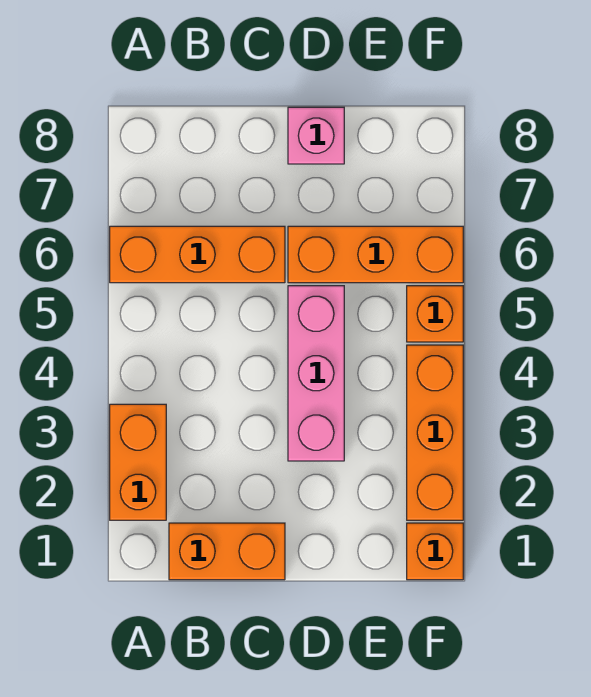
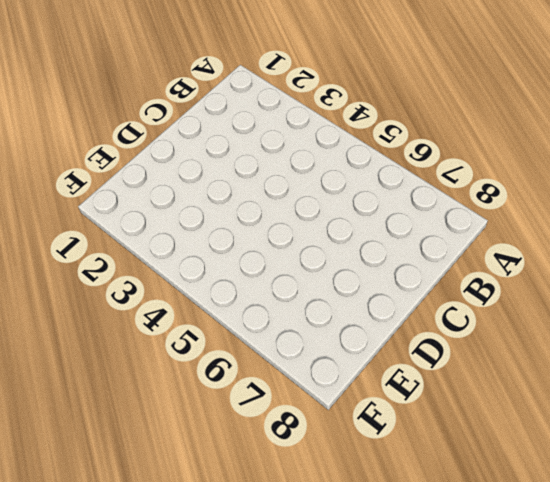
none -> orange brick A2:A3 level 1
none -> orange brick A6:C6 level 1

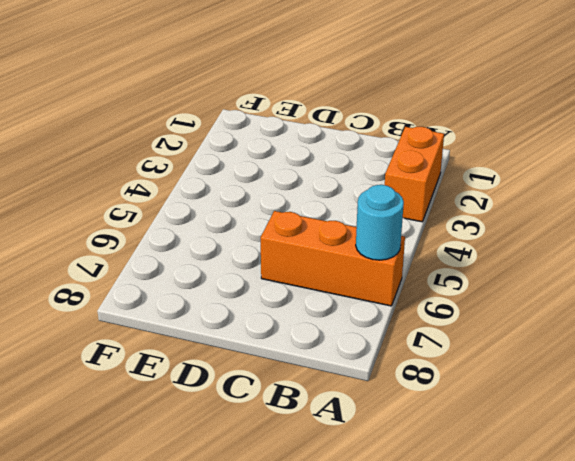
cyan round brick A6 level 2 -> none
none -> orange brick B1:C1 level 1
none -> pink brick D3:D5 level 1

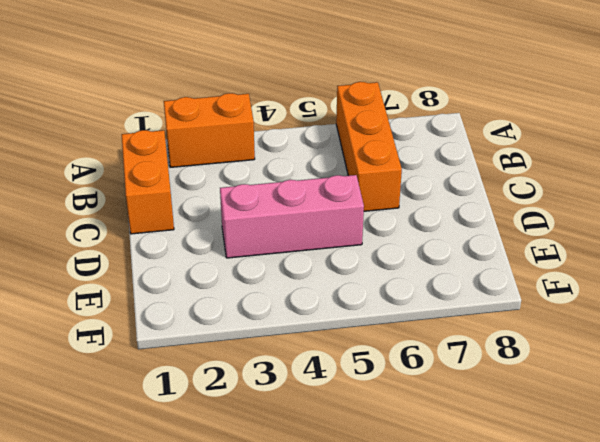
none -> orange brick D6:F6 level 1
none -> pink brick D8 level 1

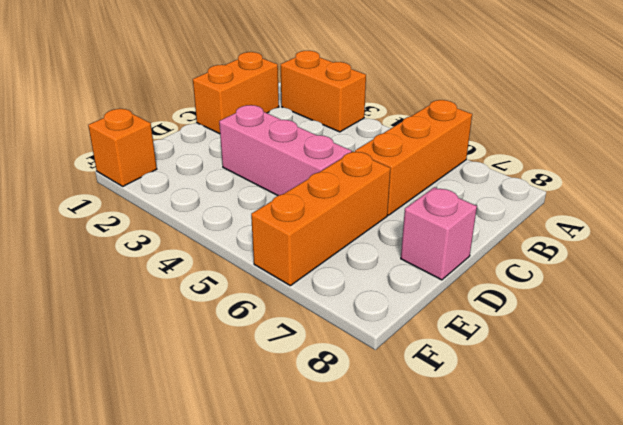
none -> orange brick F2:F4 level 1
none -> orange brick F5 level 1

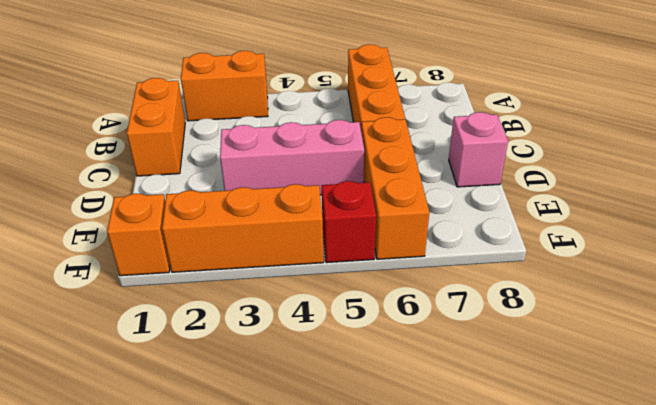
red brick F5 level 1 -> orange brick F5 level 1

